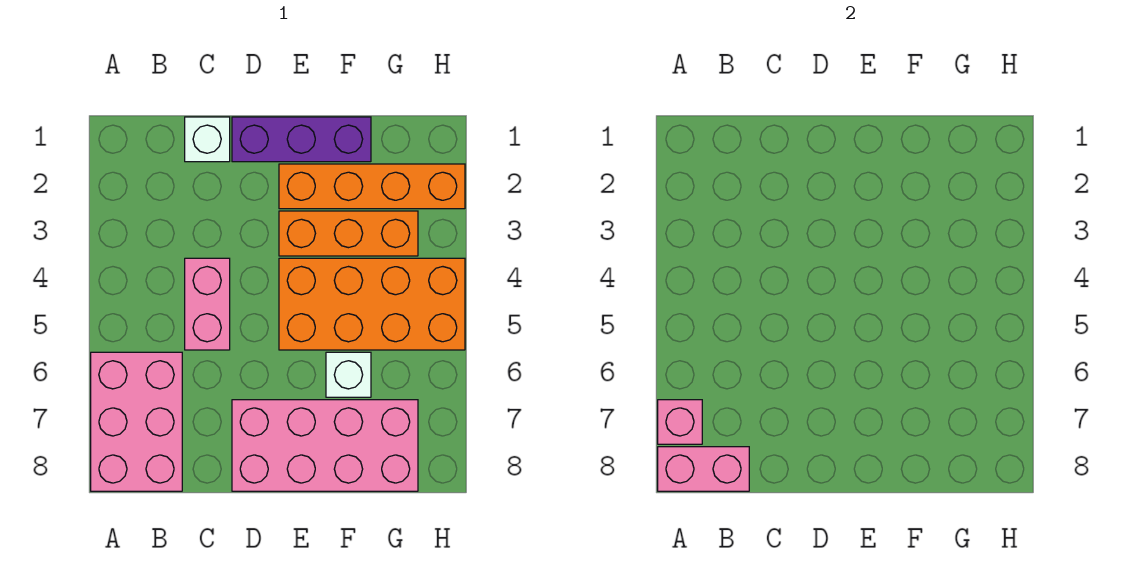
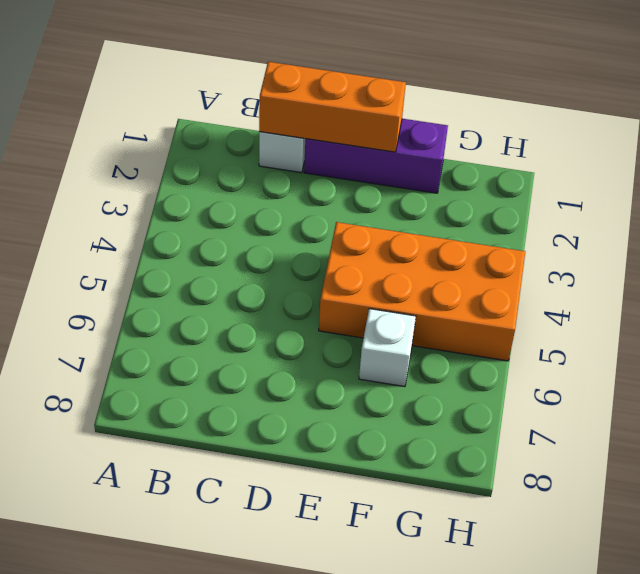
orange brick C1:E1 level 2 -> orange brick E3:G3 level 1
none -> pink brick A6:B8 level 1
none -> pink brick C4:C5 level 1

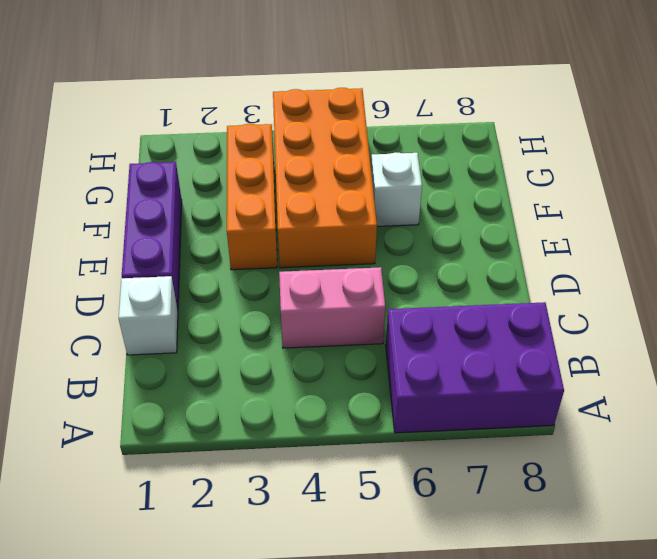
purple brick A6:B8 level 1 -> pink brick A6:B8 level 1
none -> pink brick D7:G8 level 1
none -> orange brick E2:H2 level 1

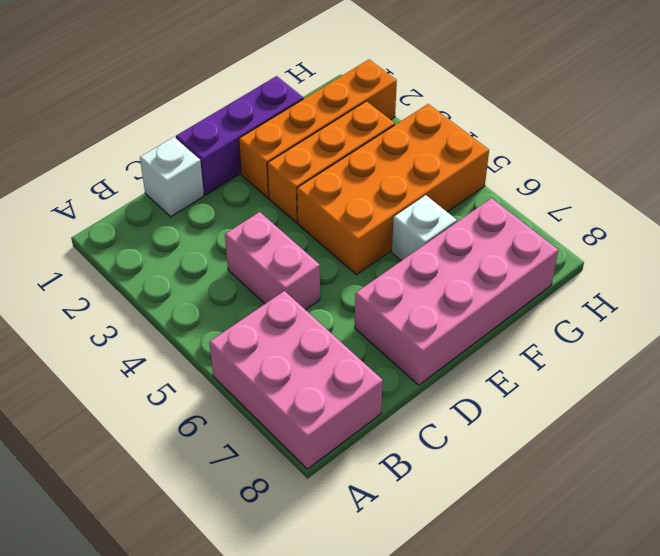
none -> pink brick A7 level 2
none -> pink brick A8:B8 level 2

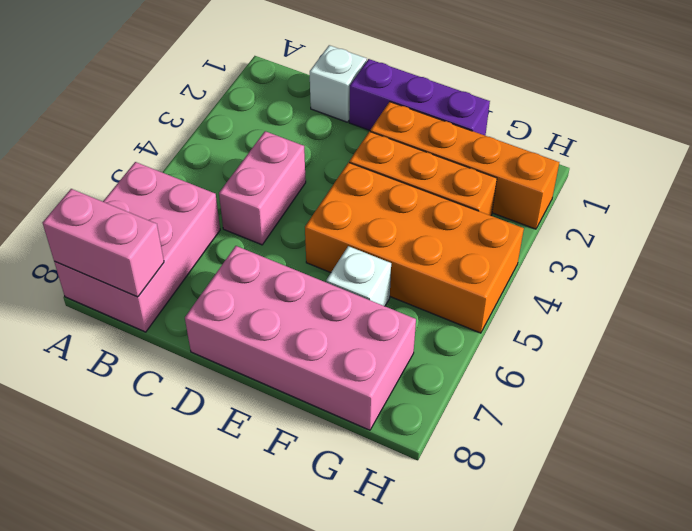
none -> pink brick A7 level 2

